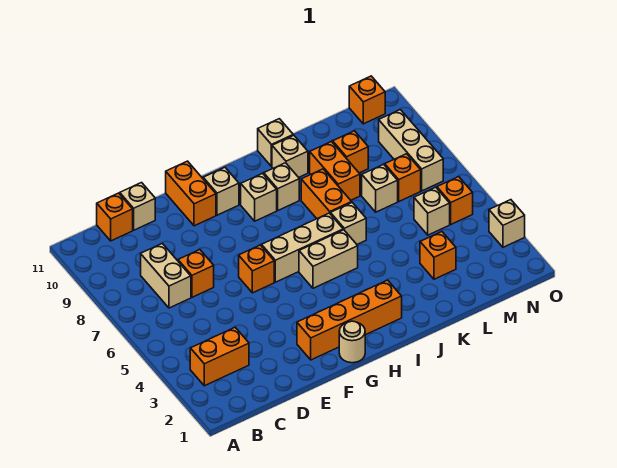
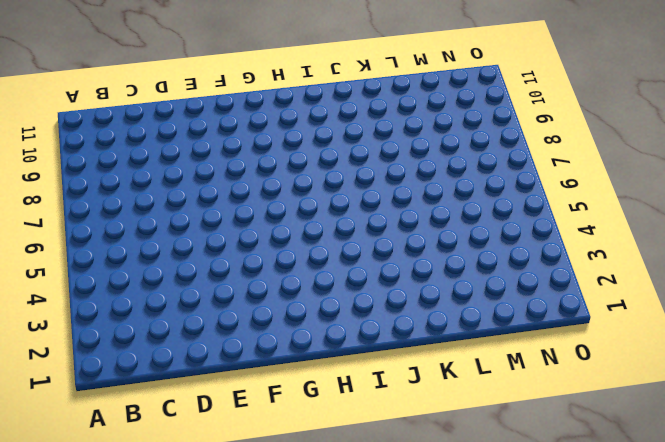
none -> orange brick B3:C3 level 1
none -> tan brick C7:C8 level 1
none -> orange brick C11 level 1

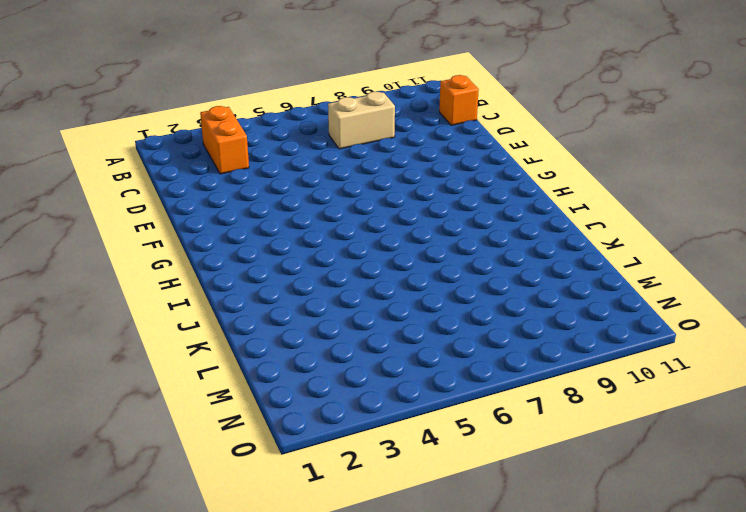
none -> orange brick D7 level 1
none -> tan brick D11 level 1
none -> orange brick F2:I2 level 1

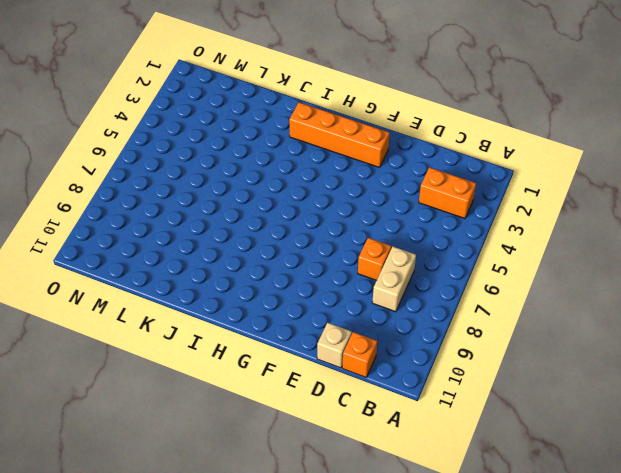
none -> orange brick F6 level 1
none -> orange brick F10:F11 level 1
none -> tan round brick G1 level 1

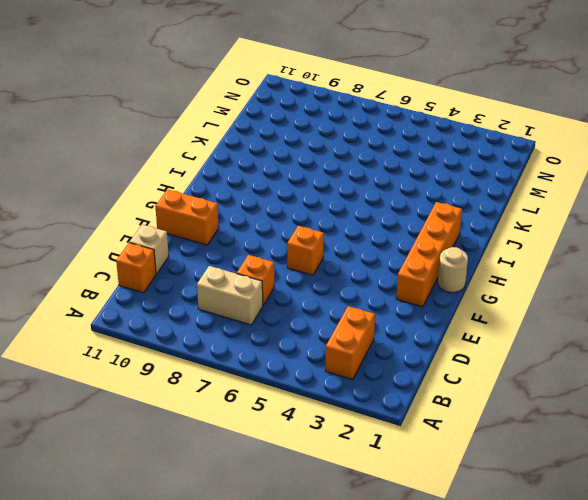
none -> tan brick G6:I6 level 1
none -> tan brick G10 level 1
none -> tan brick H5:I5 level 1

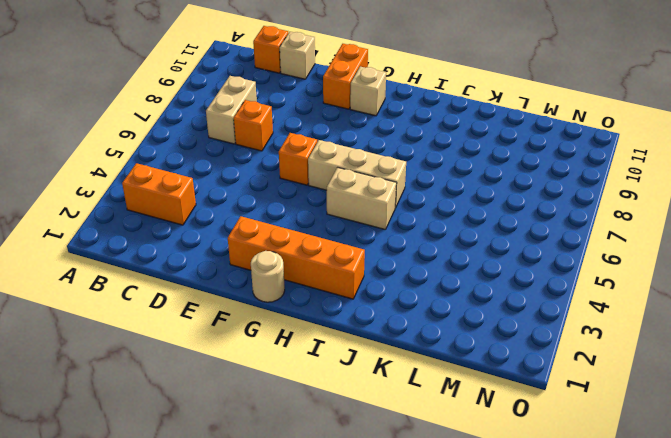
none -> tan brick H9 level 1
none -> tan brick I9 level 1
none -> tan brick J6 level 1

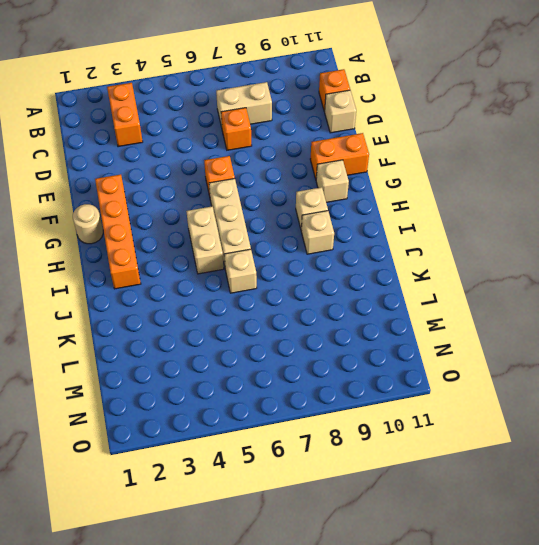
none -> orange brick J7:J8 level 1
none -> tan brick J10 level 1
none -> tan brick J11 level 1

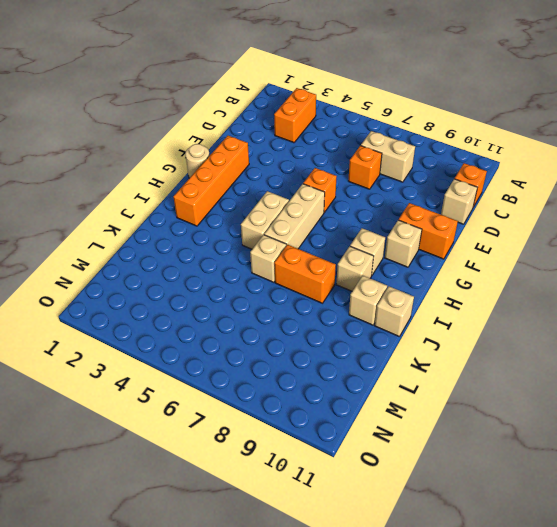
none -> orange brick K8:K9 level 1
none -> orange brick L3 level 1
none -> tan brick L7 level 1

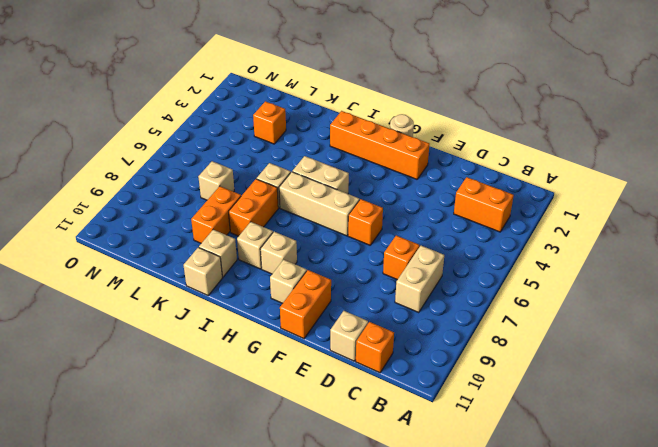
none -> orange brick L9 level 1
none -> tan brick M5 level 1
none -> orange brick M7 level 1

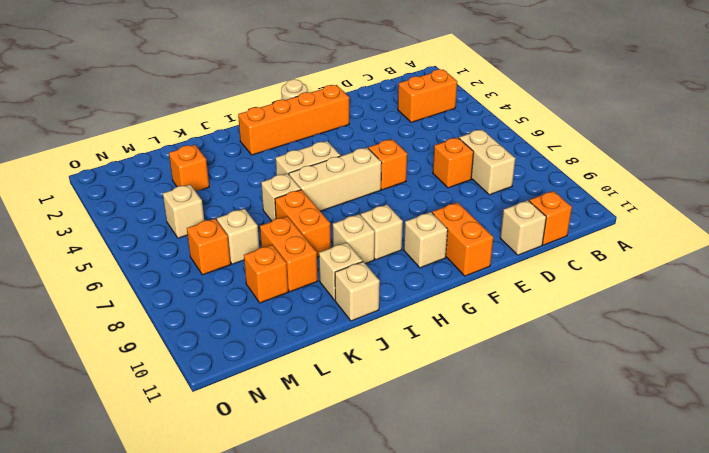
none -> orange brick N5 level 1
none -> tan brick N7:N9 level 1
none -> orange brick N11 level 1

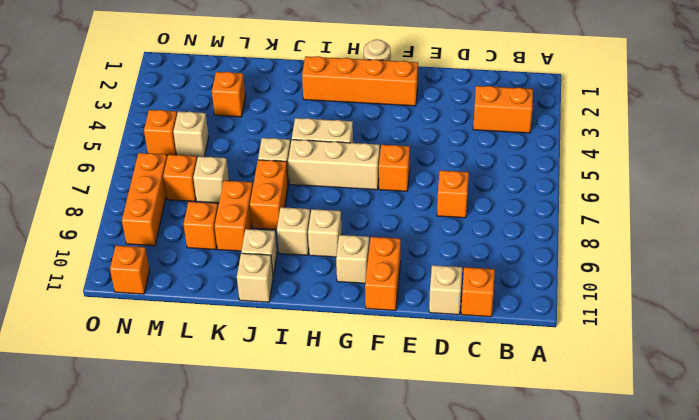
orange brick N7:N9 level 1 -> tan brick N7:N9 level 1
none -> tan brick C7:C8 level 1
none -> tan brick O3 level 1

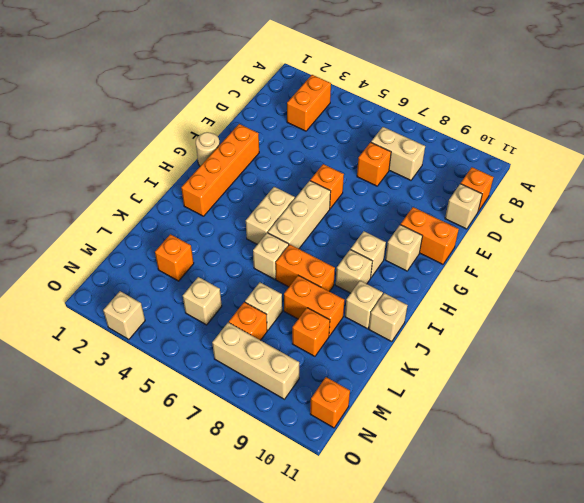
none -> orange brick N5 level 1

